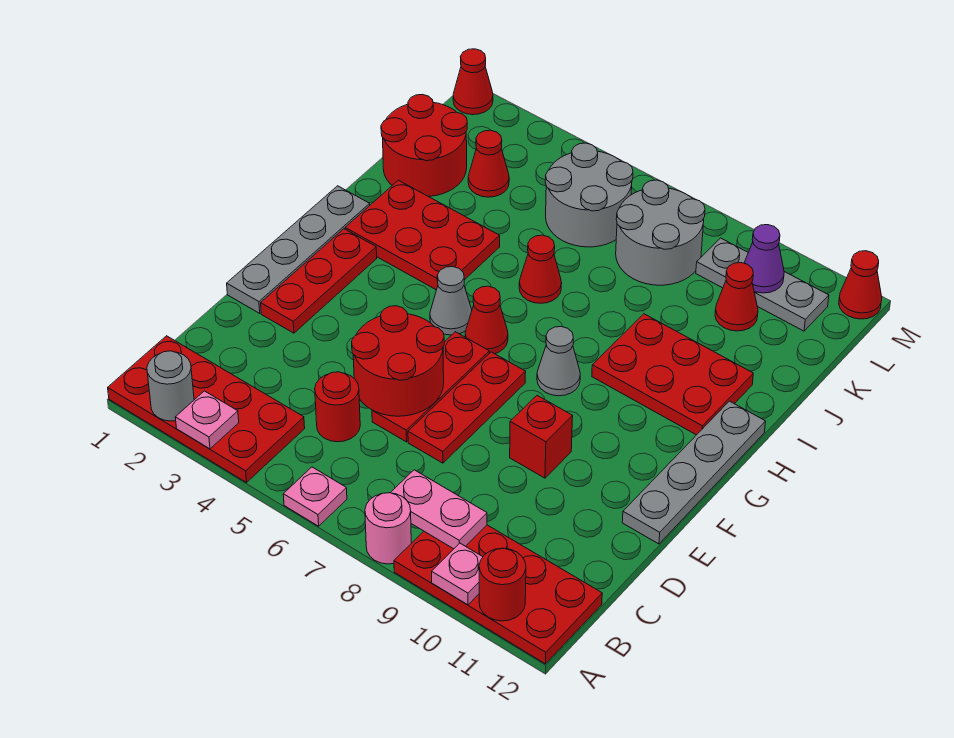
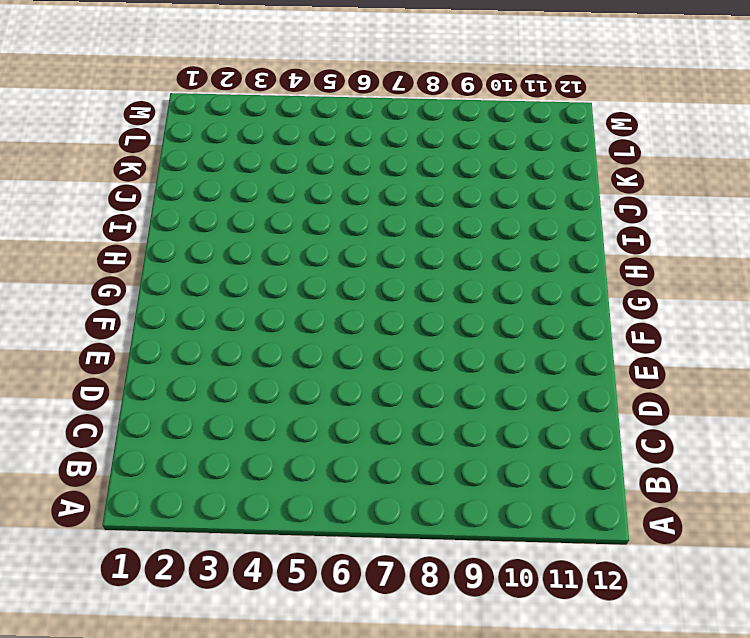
none -> red plate A1:B4 level 1
none -> pink plate A6 level 1
none -> pink round brick A8 level 1
none -> red plate A9:B12 level 1

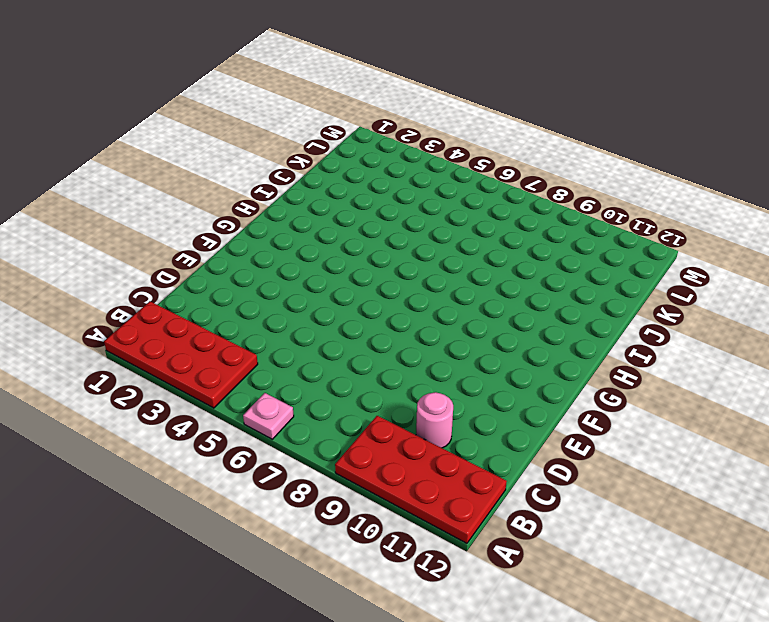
pink round brick C10 level 1 -> pink round brick A8 level 1
none -> red round brick C5 level 1
none -> red plate D6:F6 level 1
none -> red plate D7:F7 level 1
none -> grey plate E1:H1 level 1

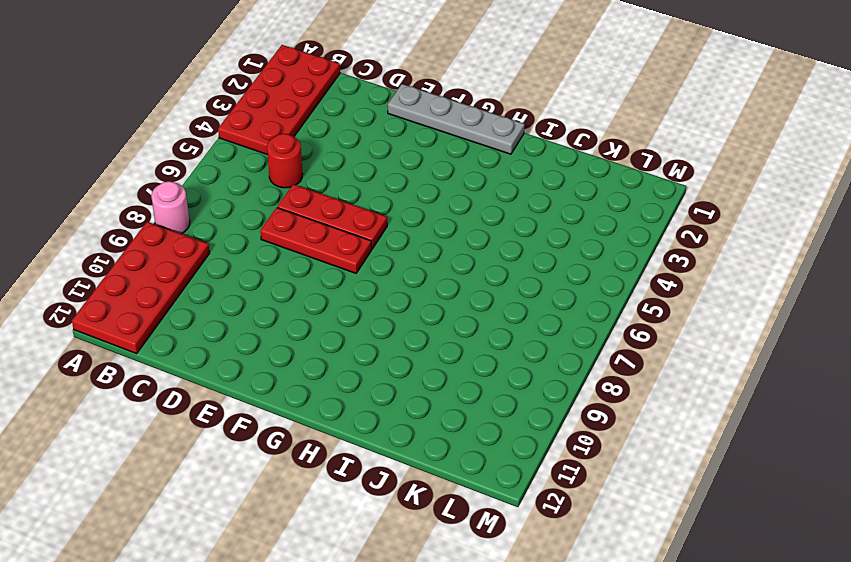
none -> pink plate A6 level 1
none -> red plate E2:G2 level 1
none -> red brick E9 level 1
none -> grey plate E12:H12 level 1

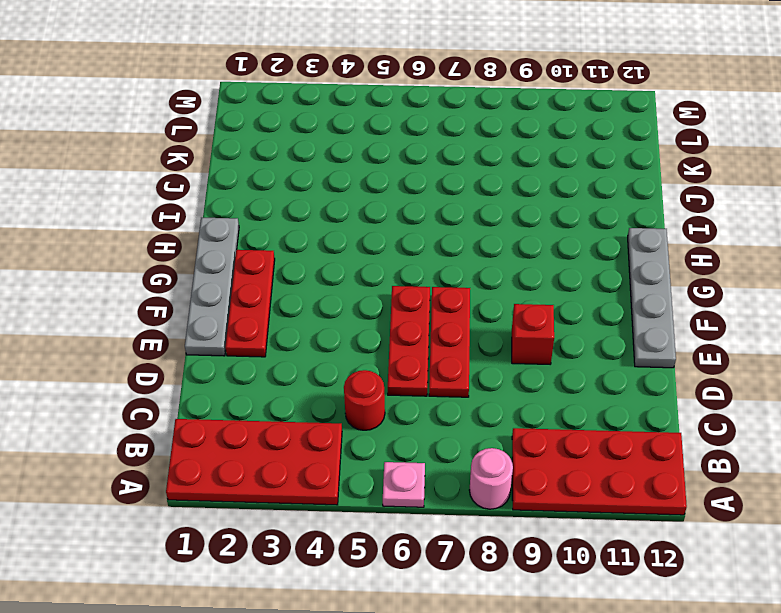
none -> grey cone G5 level 1
none -> red cone G6 level 1
none -> grey cone G8 level 1
none -> red plate H2:I4 level 1

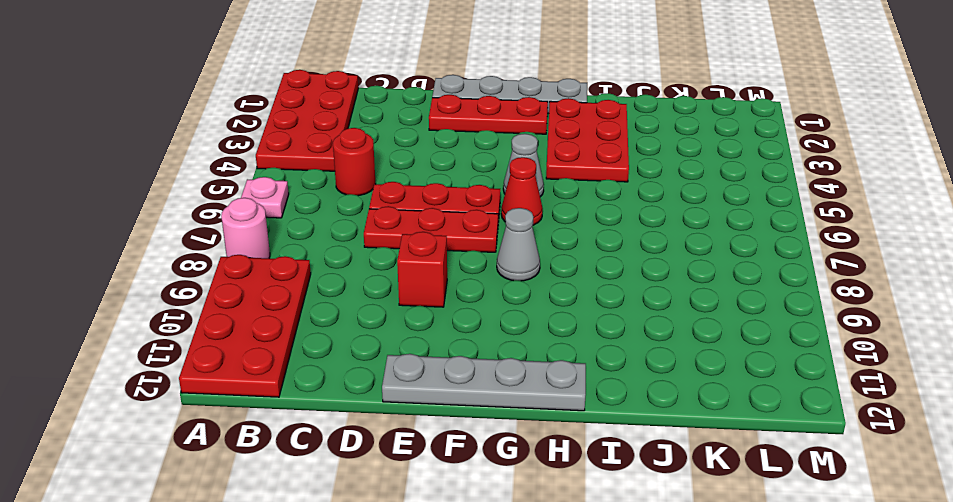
none -> red plate H9:I11 level 1
none -> red cone I6 level 1
none -> red round brick J1:K2 level 1
none -> red cone K3 level 1

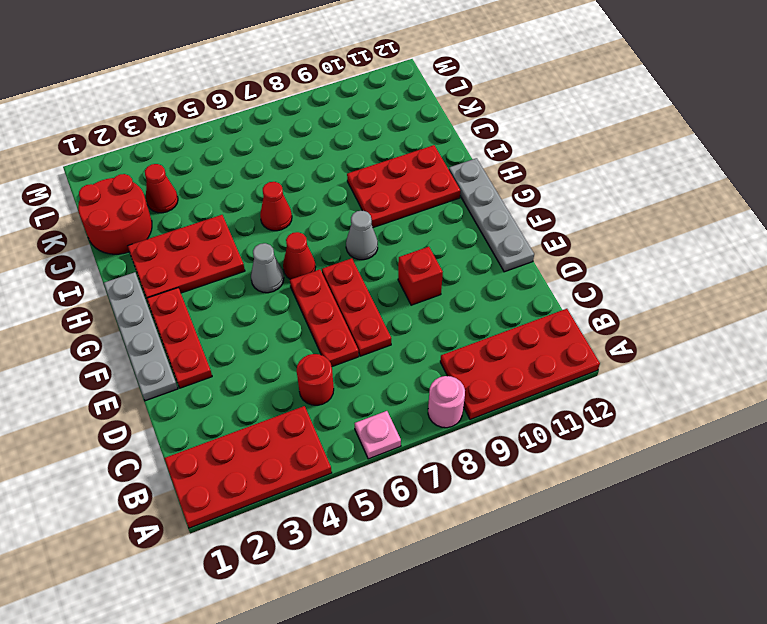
none -> grey round brick K5:L6 level 1
none -> grey round brick K7:L8 level 1
none -> red cone K10 level 1
none -> grey plate L9:L11 level 1

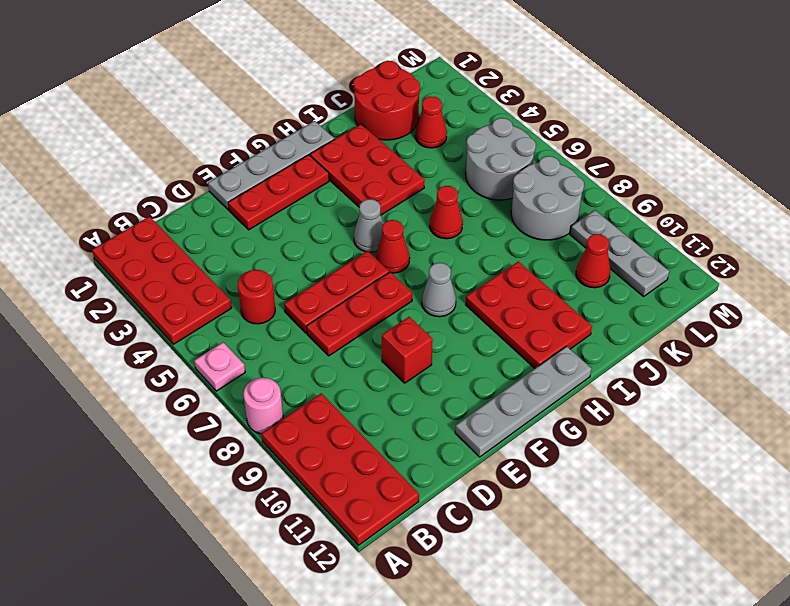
none -> red cone M1 level 1
none -> red cone M12 level 1
none -> grey round brick A2 level 2
none -> pink plate A3 level 2

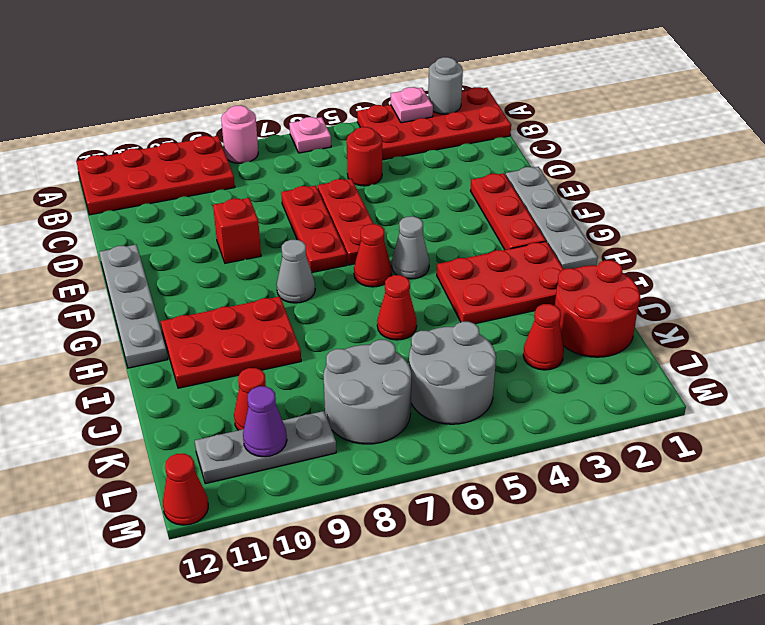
none -> red cone M1 level 1
none -> pink plate A10 level 2
none -> red round brick A11 level 2
none -> pink plate B8:B9 level 2

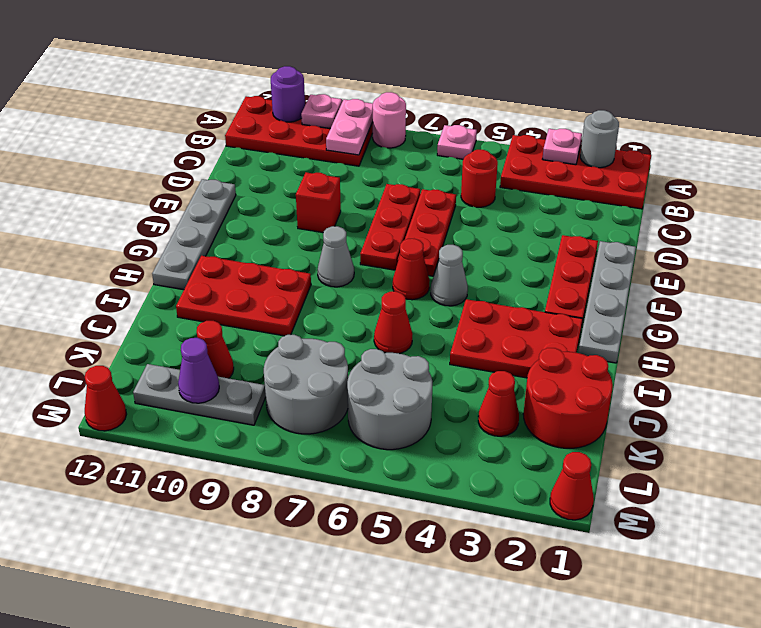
pink plate A9:B9 level 2 -> pink plate B8:B9 level 2
purple round brick A11 level 2 -> red round brick A11 level 2
none -> red round brick D5:E6 level 2

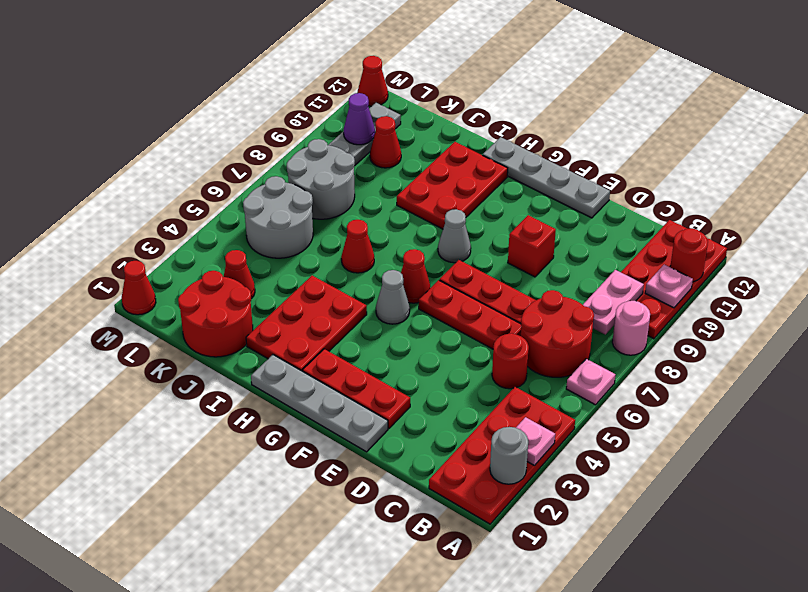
red round brick B6:C7 level 1 -> red round brick D5:E6 level 2

